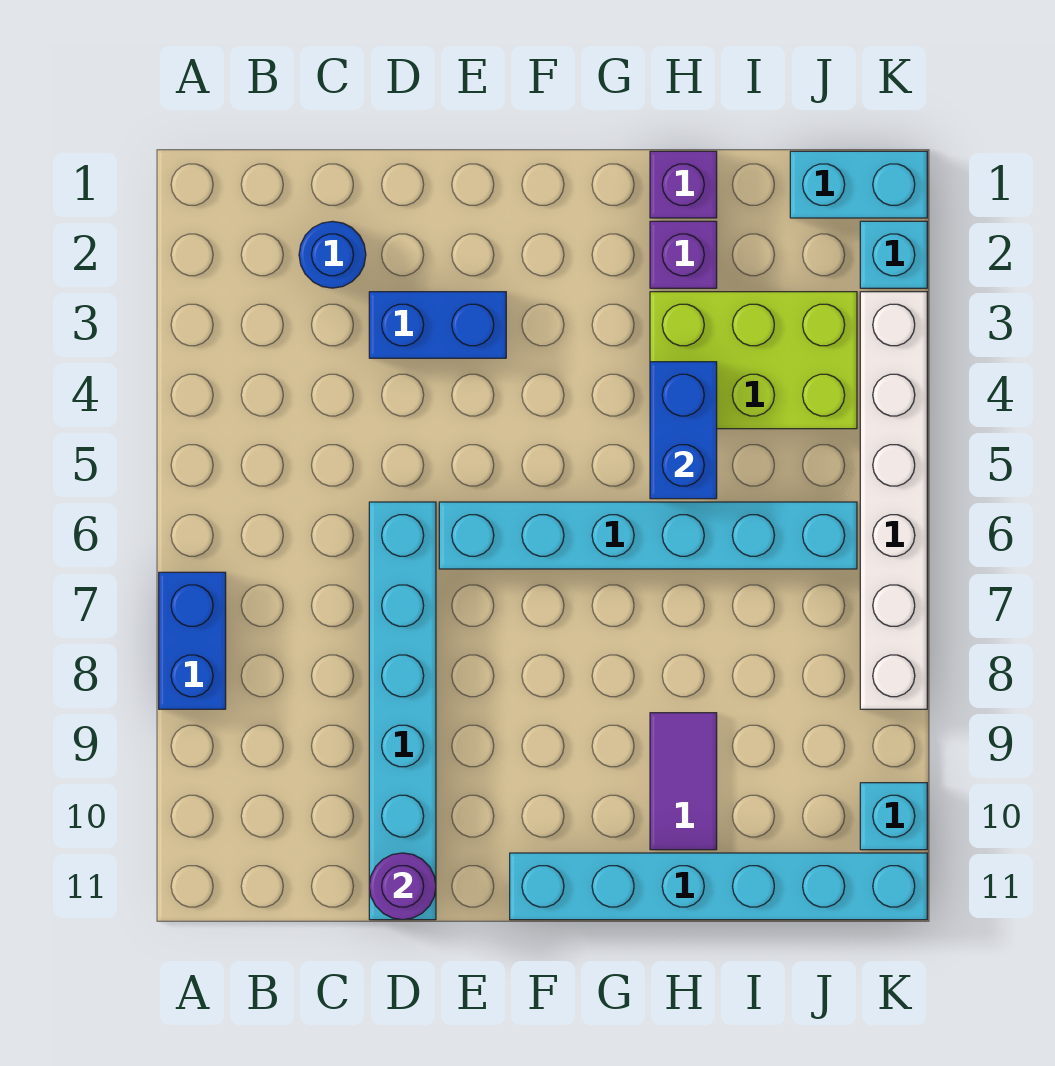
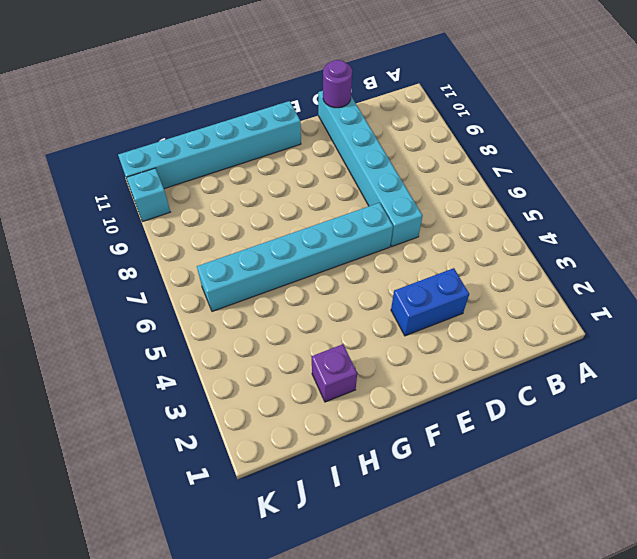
none -> blue brick A7:A8 level 1
none -> blue round brick C2 level 1
none -> purple brick H1 level 1

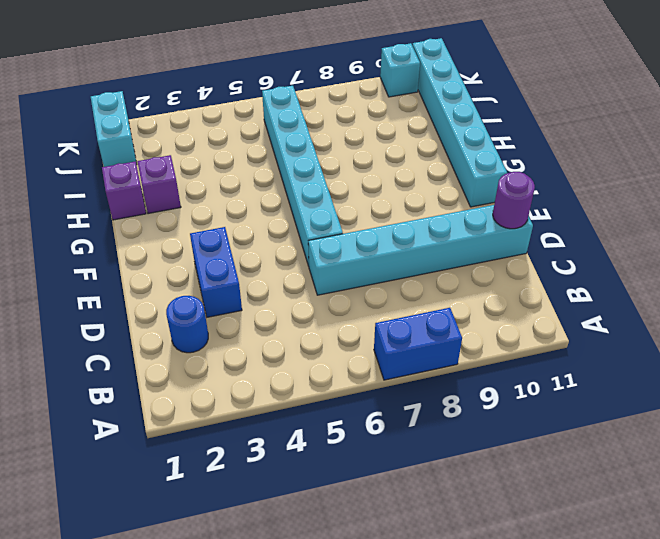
none -> lime brick H3:J4 level 1
none -> purple tile H9:H10 level 1
none -> cyan brick K2 level 1

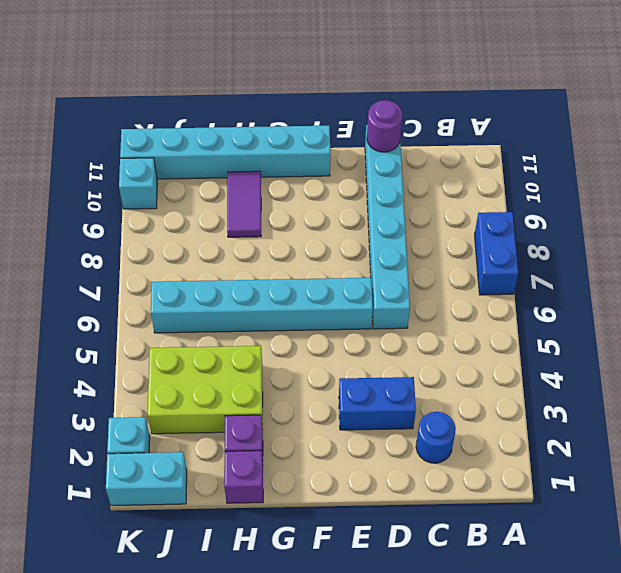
none -> white brick K3:K8 level 1
none -> blue brick H4:H5 level 2

